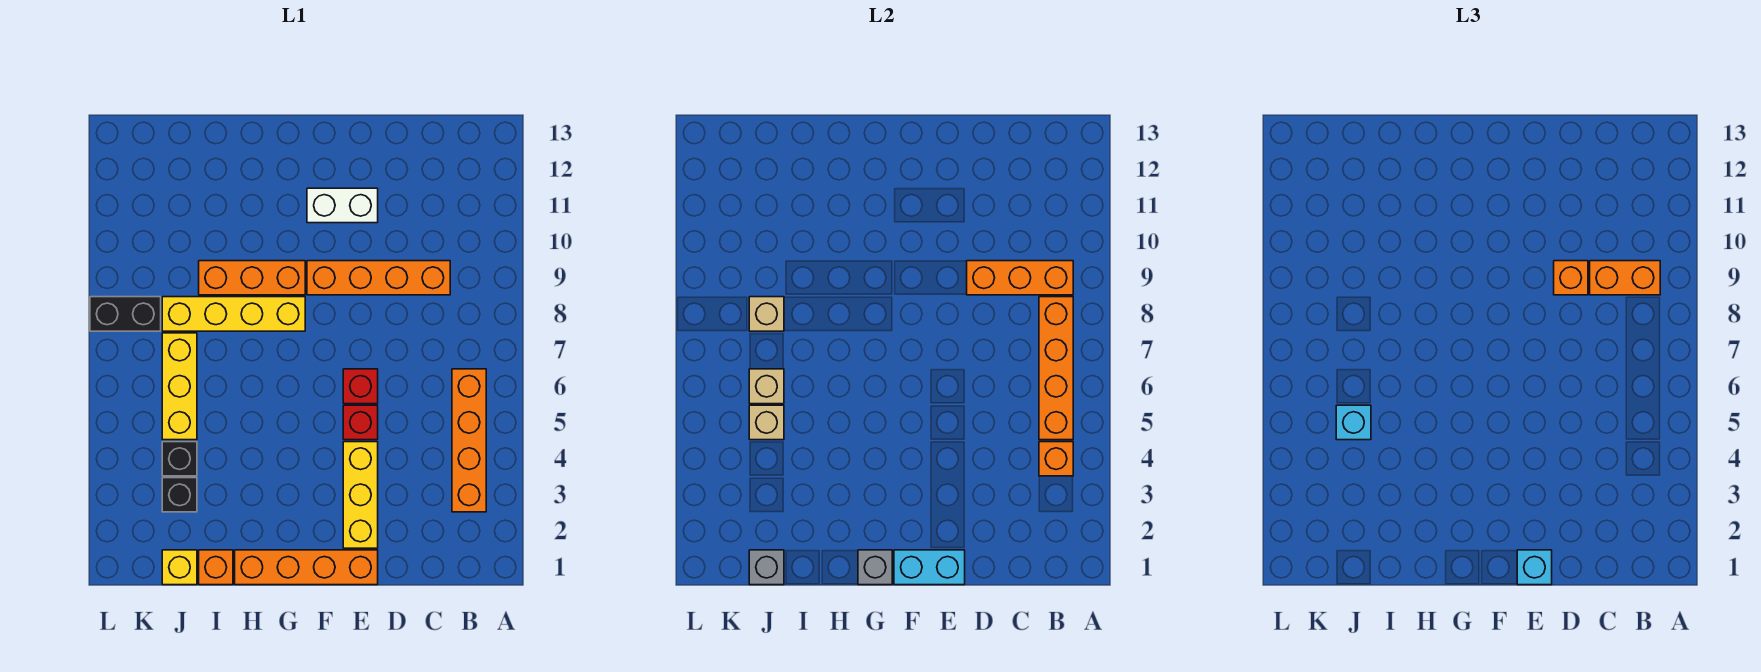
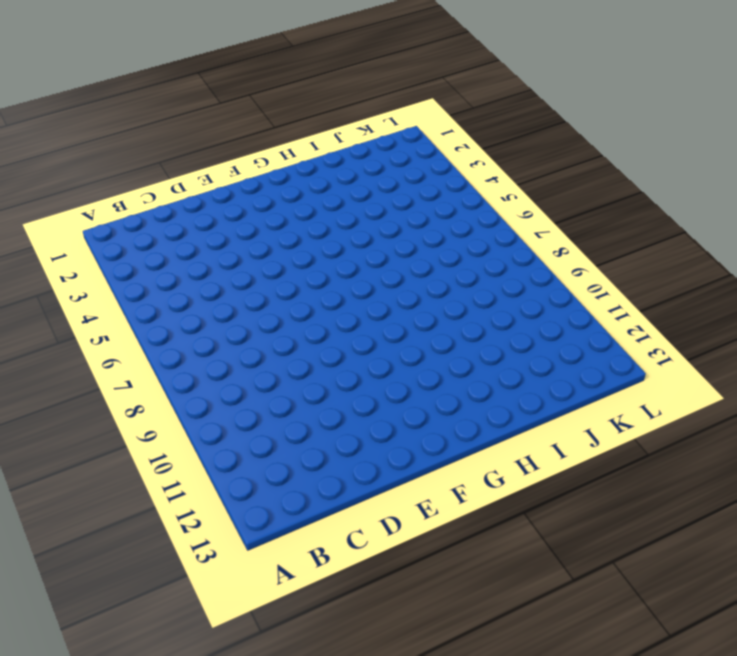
none -> orange brick B3:B6 level 1
none -> orange brick C9:F9 level 1
none -> orange brick E1:H1 level 1

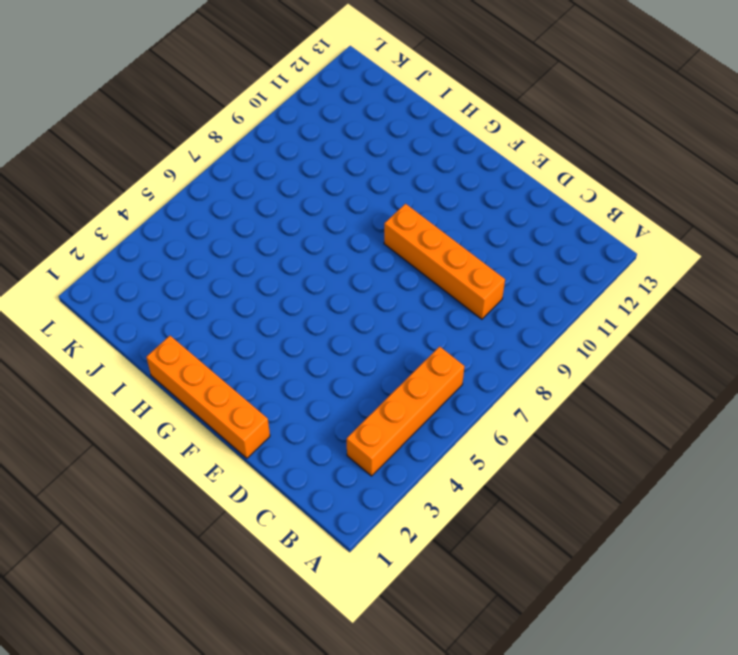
none -> yellow brick E2:E4 level 1
none -> red brick E5 level 1
none -> red brick E6 level 1

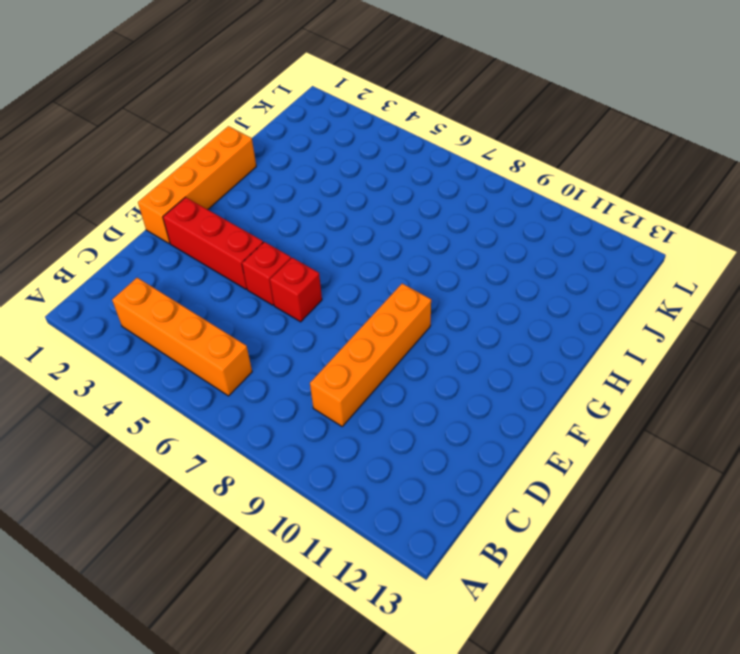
red brick E2:E4 level 1 -> yellow brick E2:E4 level 1
none -> white brick E11:F11 level 1
none -> yellow brick G8:J8 level 1
none -> orange brick G9:I9 level 1

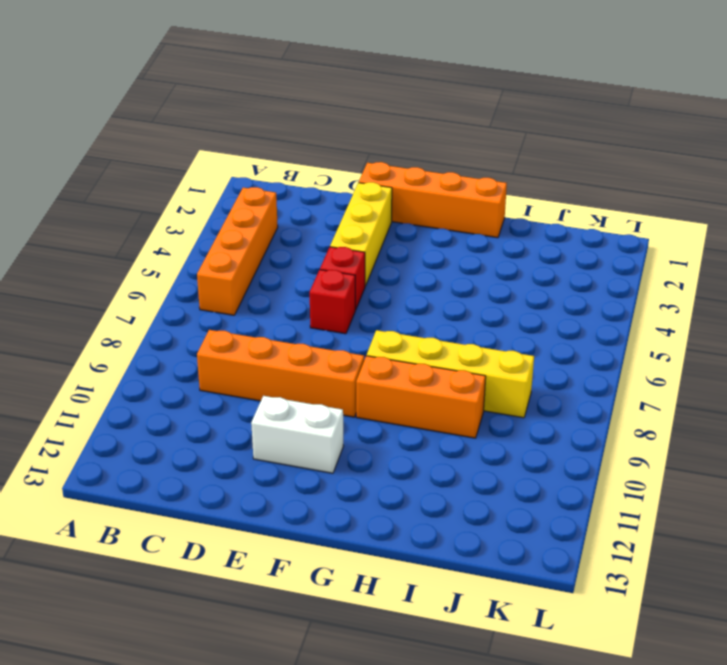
none -> orange brick I1 level 1
none -> yellow brick J1 level 1
none -> black brick J3 level 1

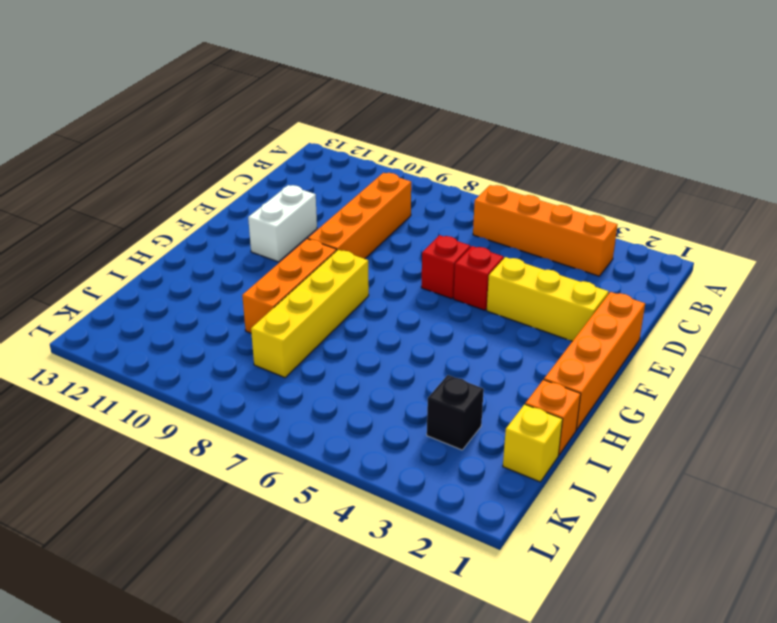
none -> black brick J4 level 1
none -> yellow brick J5:J7 level 1
none -> black brick K8:L8 level 1

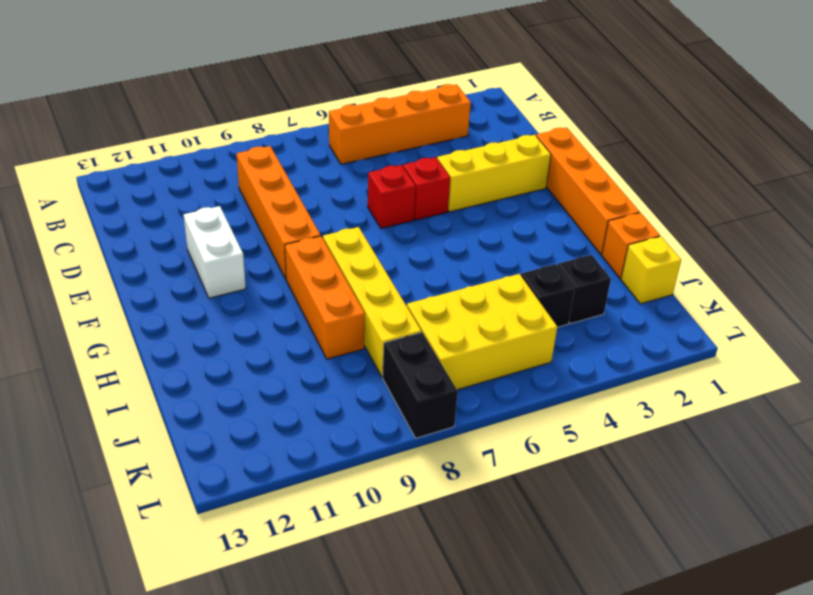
yellow brick J5:K7 level 1 -> yellow brick J5:J7 level 1
none -> orange brick B4 level 2
none -> orange brick B5:B8 level 2
none -> orange brick B9:D9 level 2

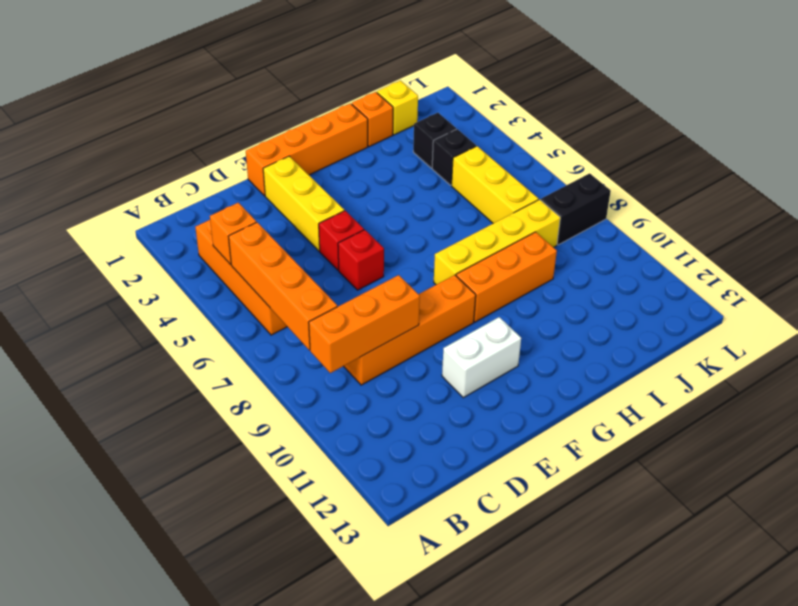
none -> cyan brick E1:F1 level 2
none -> grey brick G1 level 2
none -> grey brick J1 level 2

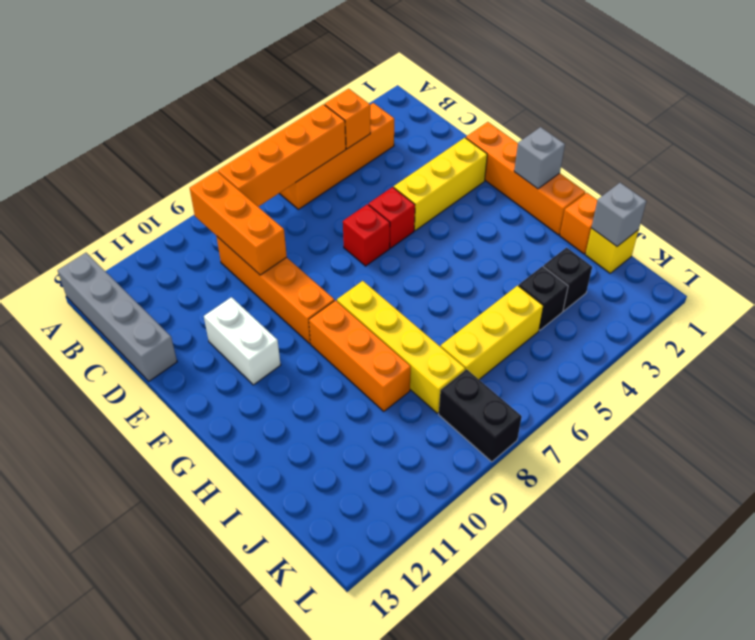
grey brick A13:D13 level 1 -> none
none -> cyan brick E1:F1 level 2
none -> tan brick J5 level 2
none -> tan brick J6 level 2

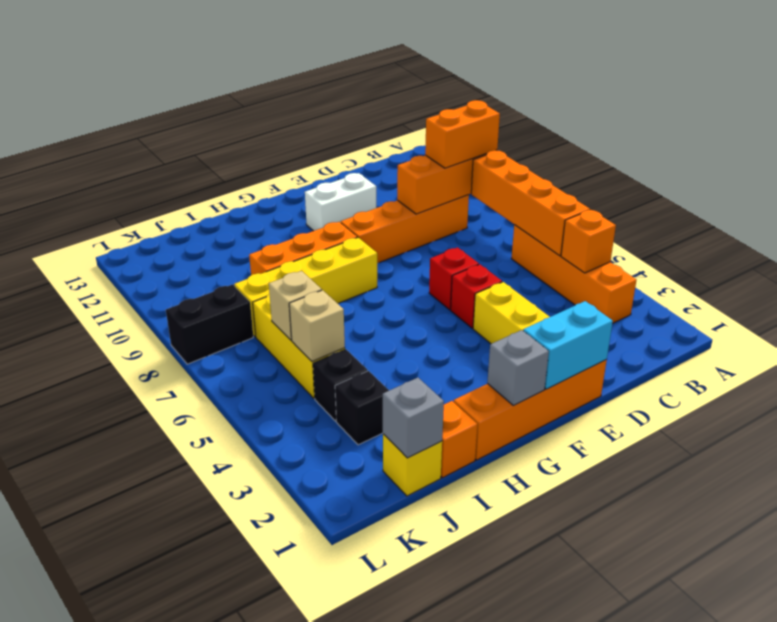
none -> tan brick J8 level 2
none -> orange brick D9 level 3
none -> cyan brick E1 level 3

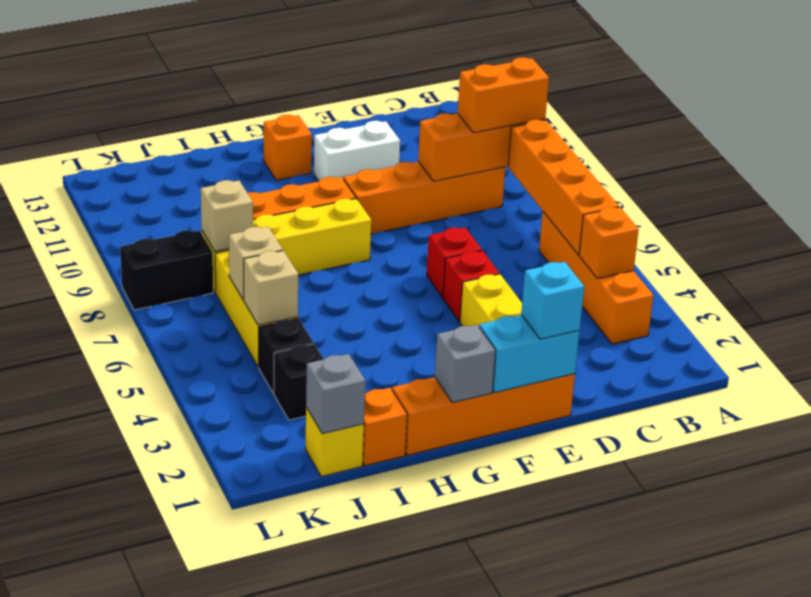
orange brick G12 level 1 -> orange brick D9 level 3
none -> cyan brick J5 level 3

